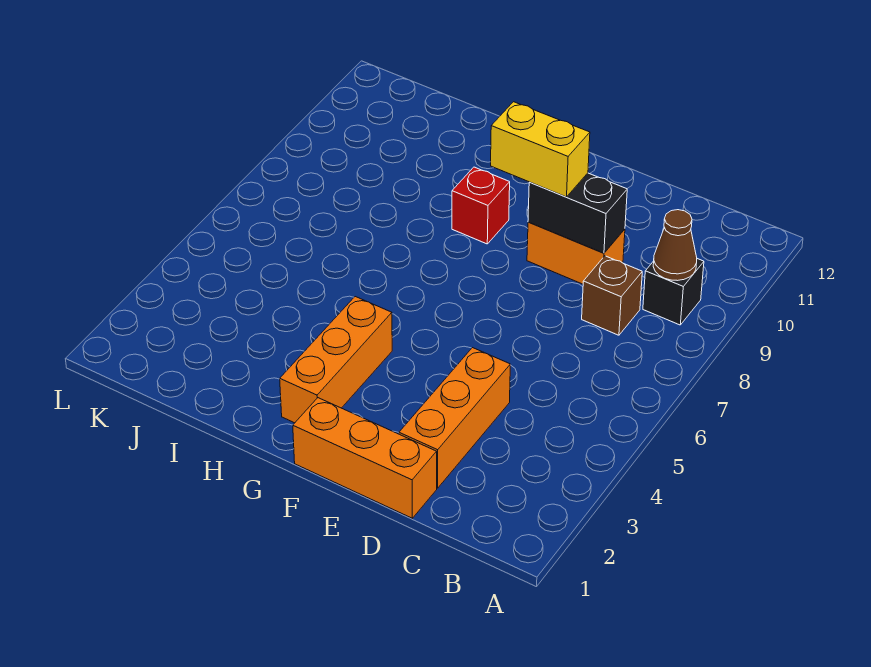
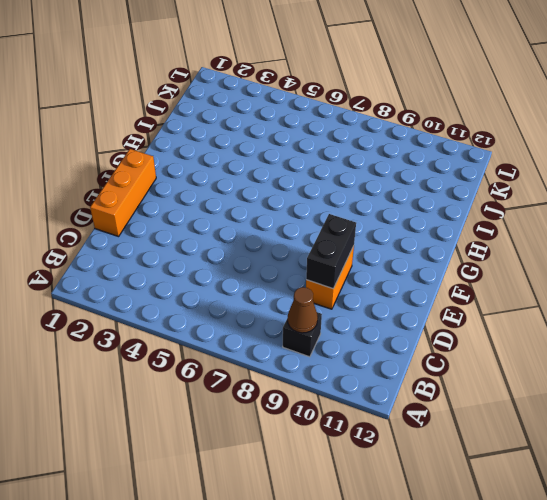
none -> brown brick C8 level 1
none -> orange brick D2:D4 level 1

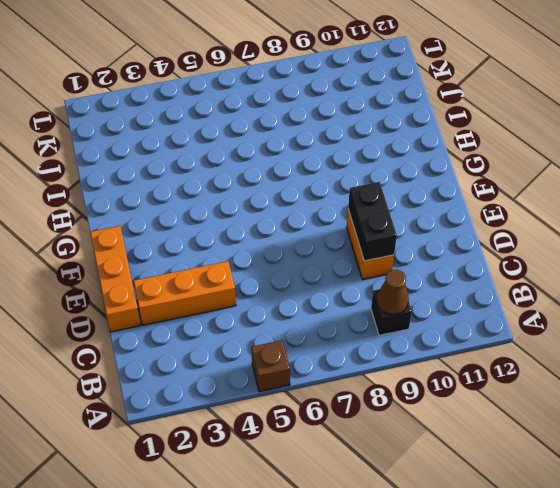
brown brick A5 level 1 -> brown brick C8 level 1
none -> orange brick G2:G4 level 1
none -> red brick G9 level 1

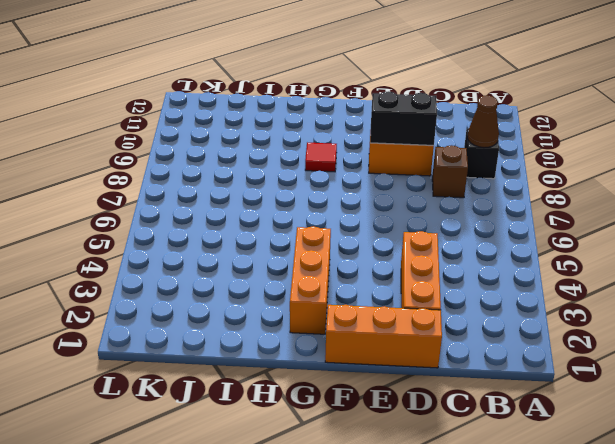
red tile G9 level 1 -> red brick G9 level 1
none -> yellow brick E9:F9 level 3

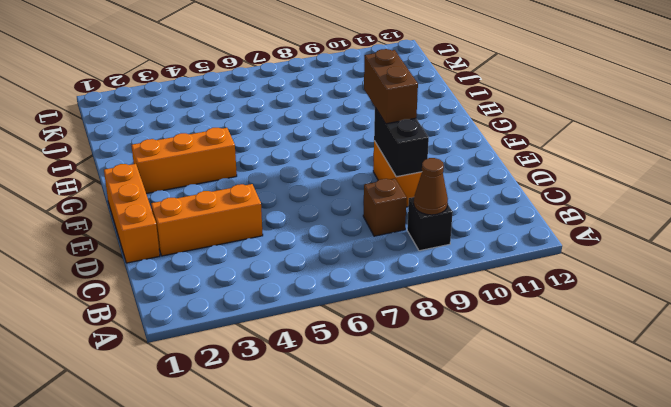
brown brick E9:F9 level 3 -> yellow brick E9:F9 level 3
none -> red brick G9 level 1

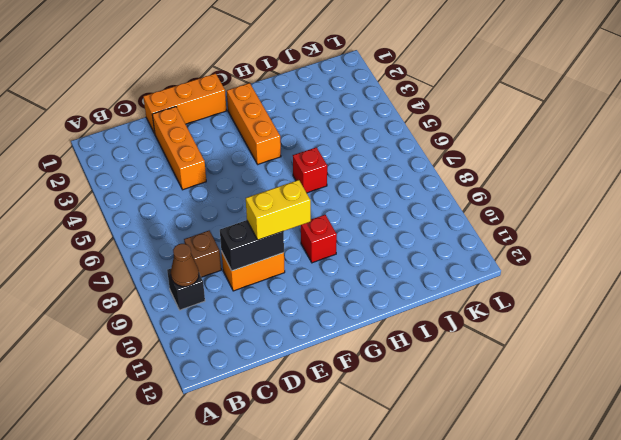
red brick H6 level 1 -> none

